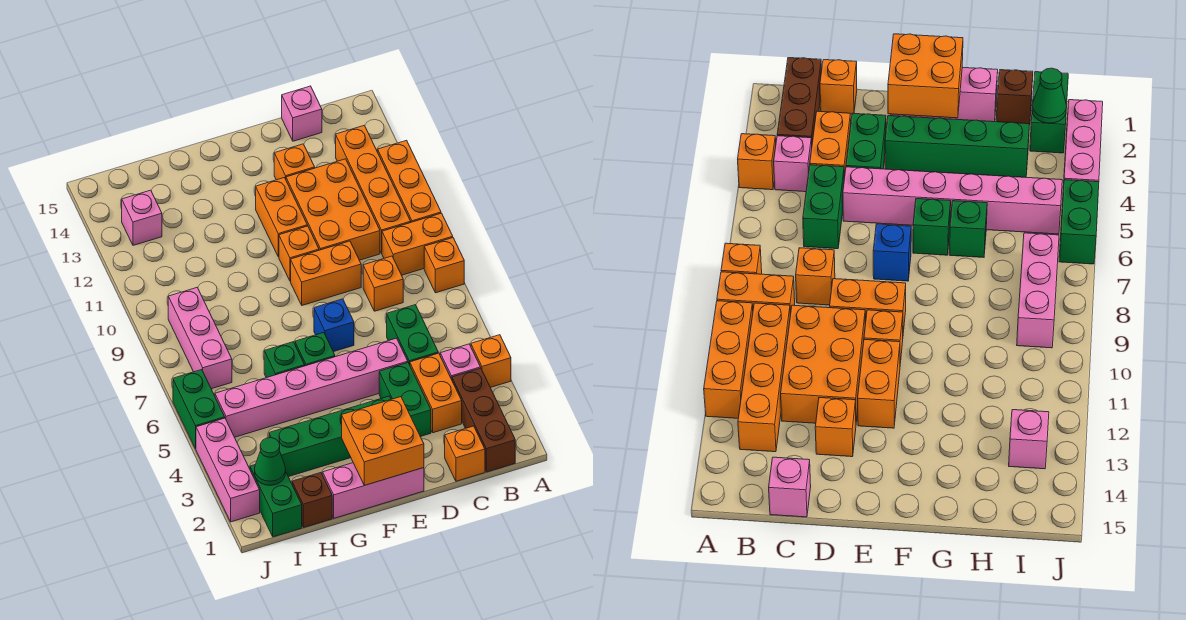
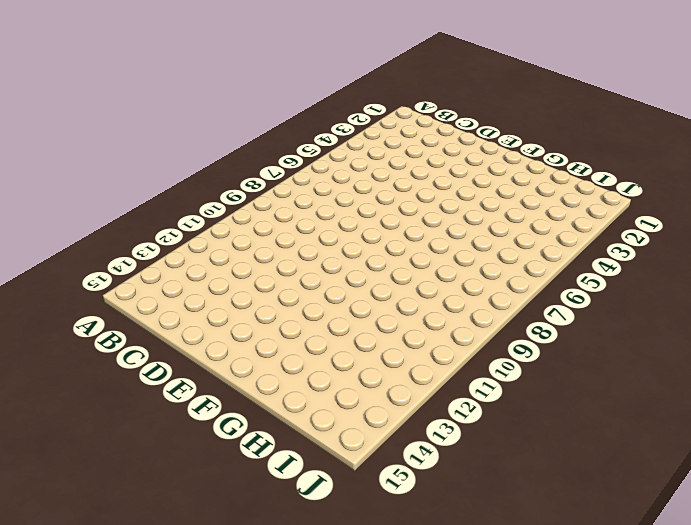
none -> orange brick A4 level 1
none -> orange brick A8 level 1
none -> orange brick A9:B9 level 1
none -> orange brick A10:A12 level 1

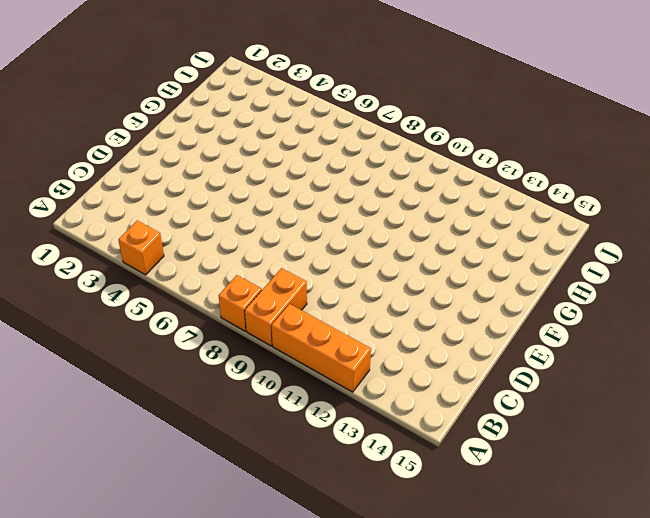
none -> brown brick B1:B3 level 1
none -> pink brick B4 level 1
none -> orange brick B10:B13 level 1
none -> orange brick C1 level 1

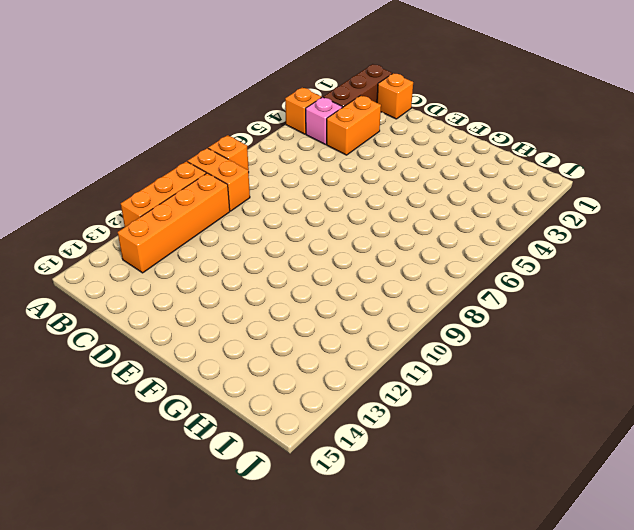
none -> green brick C5:C6 level 1
none -> orange brick C8 level 1
none -> orange brick C10:D12 level 1
none -> pink brick C15 level 1

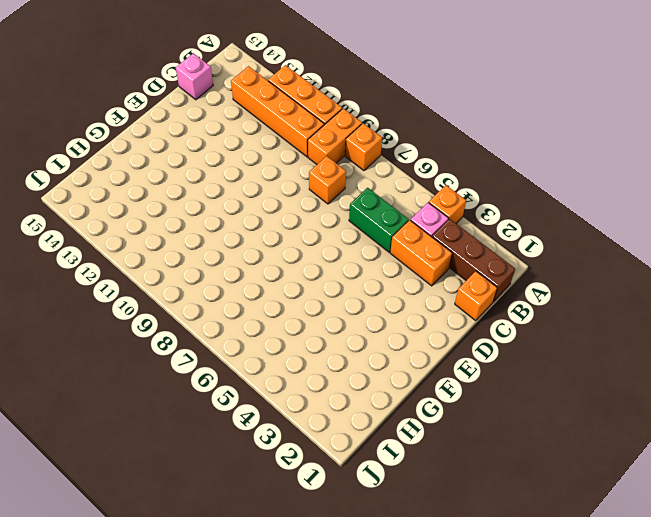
none -> orange brick C10:D12 level 1
none -> green brick D3:D4 level 1
none -> pink brick D5:I5 level 1
none -> orange brick D9:E9 level 1

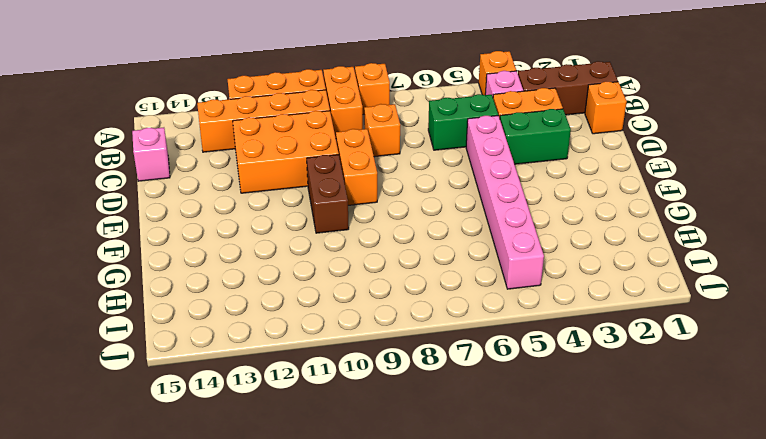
brown brick E10:F10 level 1 -> orange brick E10 level 1
none -> orange brick D13 level 1
none -> pink brick E1:G1 level 1
none -> green brick E3:H3 level 1
none -> blue brick E7 level 1

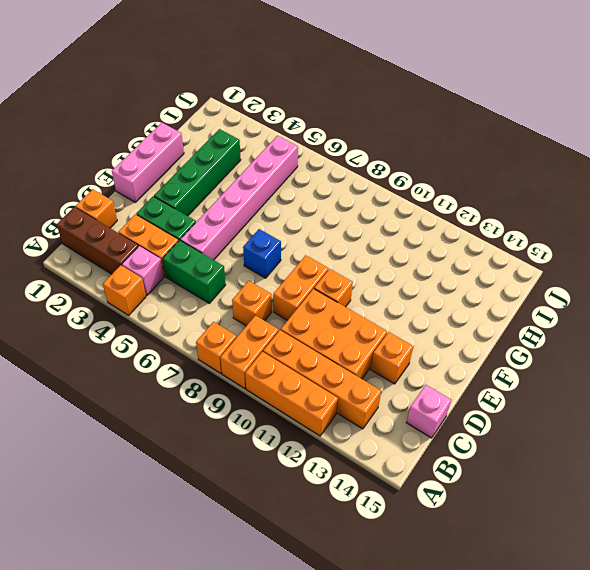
none -> orange brick E11:E12 level 1
none -> green brick F6 level 1
none -> green brick G6 level 1
none -> brown brick H1 level 1

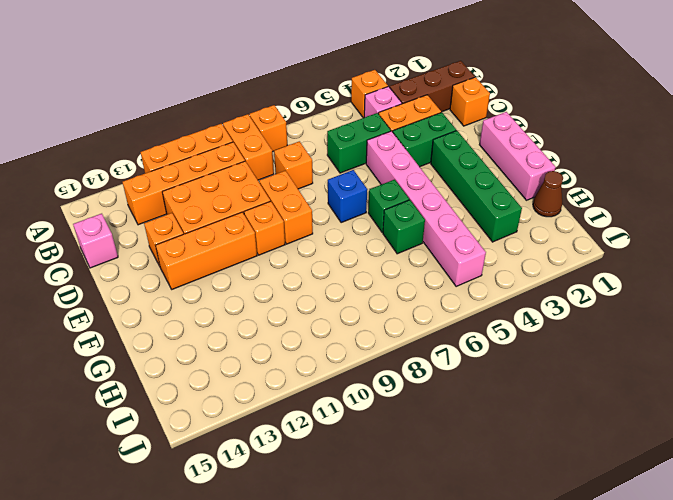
orange brick E11:E13 level 1 -> orange brick E11:E12 level 1
brown cone H1 level 1 -> brown brick H1 level 1
none -> green brick I1:I2 level 1
none -> pink brick I7:I9 level 1
none -> pink brick I13 level 1
none -> pink brick J2:J4 level 1

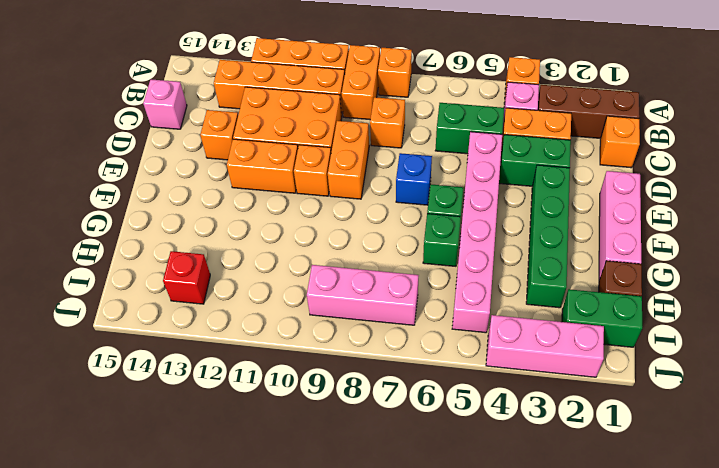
red brick I13 level 1 -> pink brick I13 level 1
none -> green brick J5:J6 level 1
none -> orange brick E1:F2 level 2
none -> green cone I2 level 2

